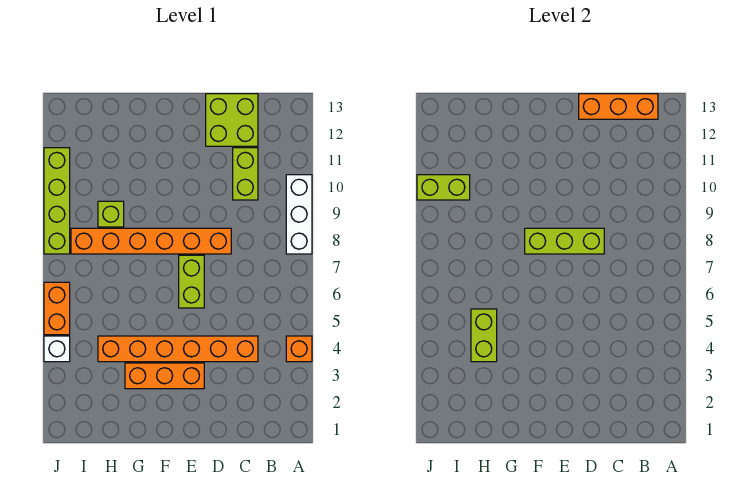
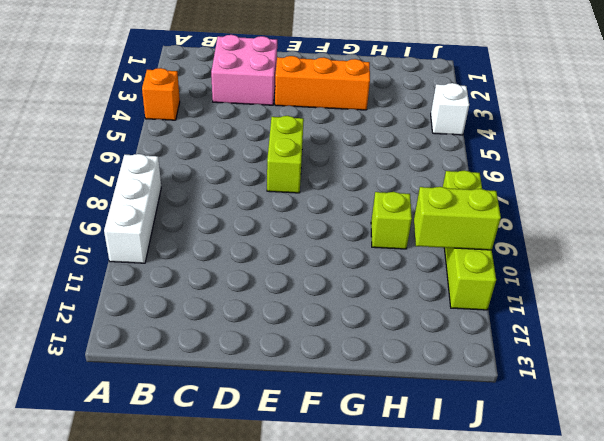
pink brick C2:D3 level 1 -> none
none -> orange brick C4:H4 level 1
none -> lime brick C10:C11 level 1
none -> lime brick C12:D13 level 1

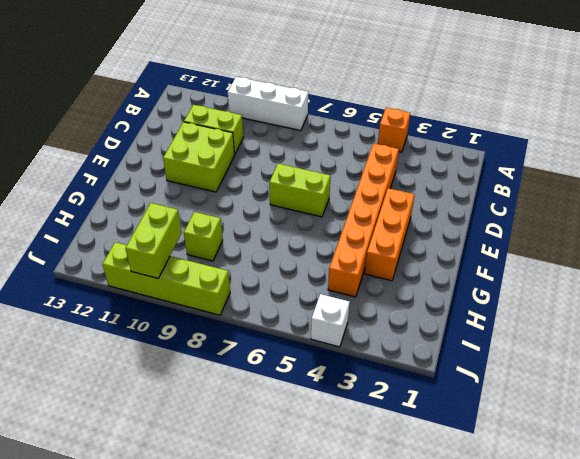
lime brick D10:E11 level 1 -> lime brick C12:D13 level 1
none -> orange brick D8:I8 level 1
none -> orange brick J5:J6 level 1
none -> orange brick B13:D13 level 2

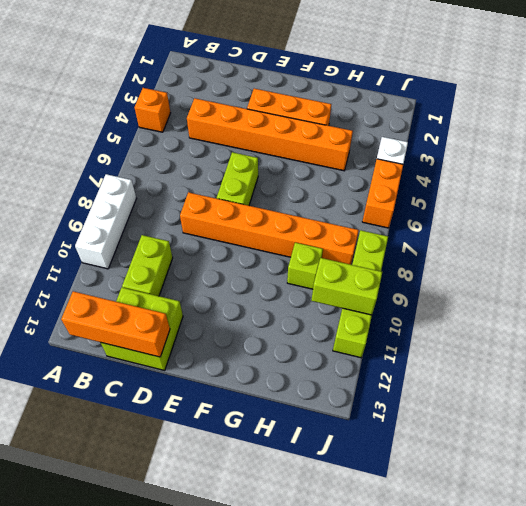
none -> lime brick D8:F8 level 2
none -> lime brick H4:H5 level 2

